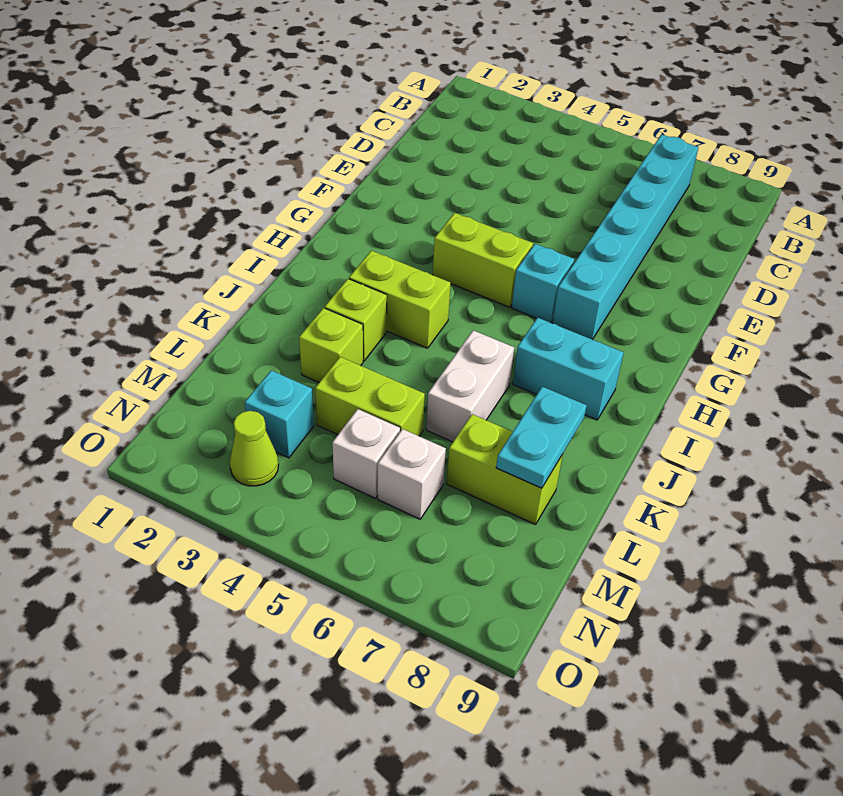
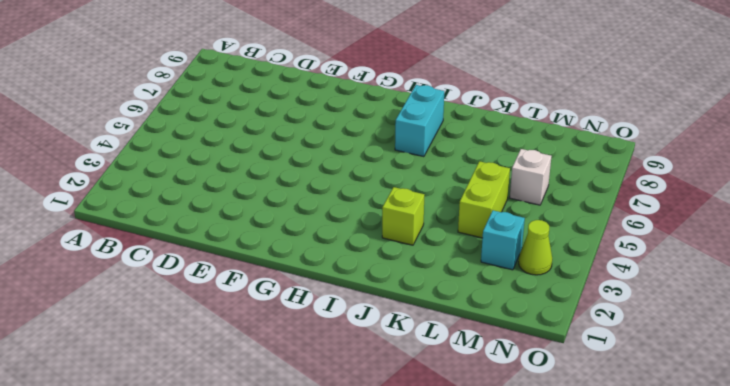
none -> cyan brick B7:G7 level 1
none -> lime brick G4:G5 level 1
none -> cyan brick G6 level 1

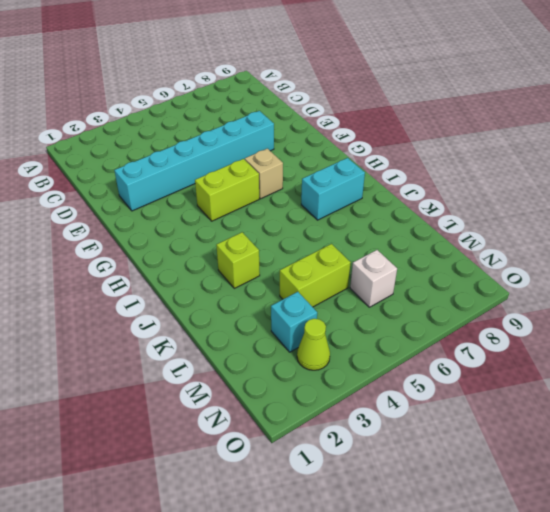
cyan brick E2:E7 level 1 -> cyan brick B7:G7 level 1
tan brick G6 level 1 -> cyan brick G6 level 1
none -> lime brick I3:I4 level 1
none -> white brick J6:K6 level 1
none -> lime brick K3 level 1

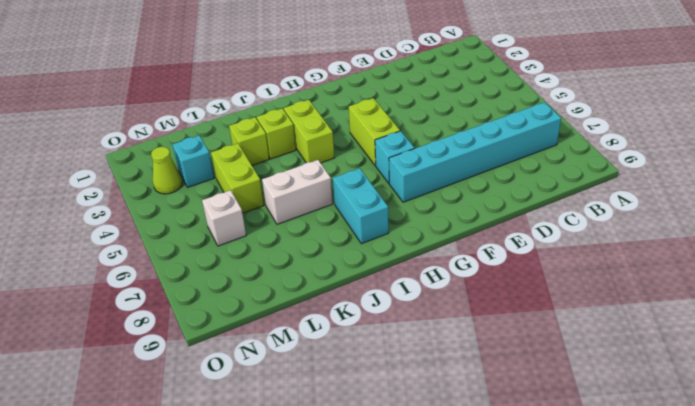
none -> lime brick L7:L8 level 1
none -> white brick M5 level 1
none -> cyan plate K8:L8 level 2

